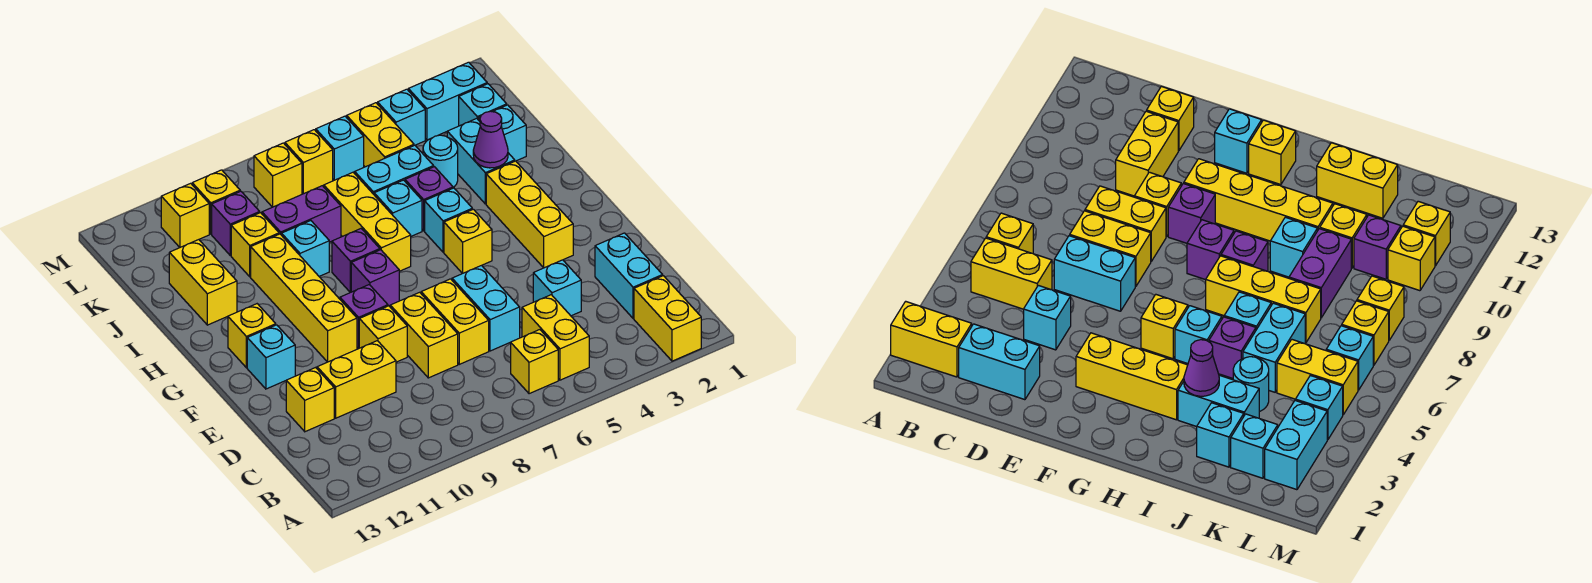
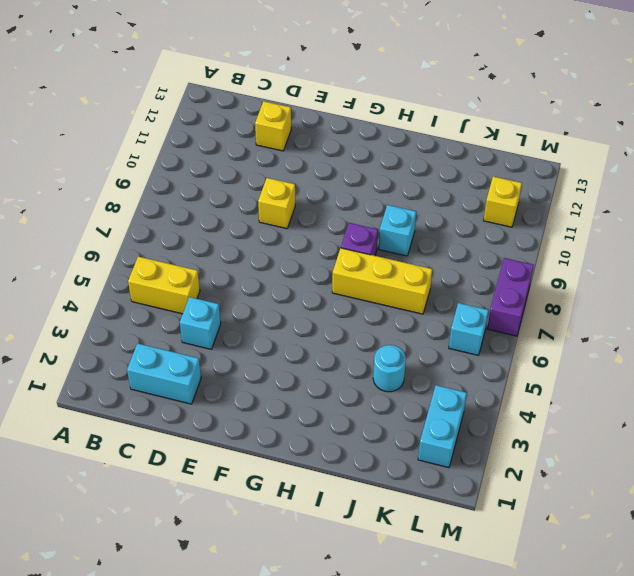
purple brick M7:M8 level 1 -> purple brick J8:J9 level 1
none -> yellow brick A2:B2 level 1
none -> yellow brick B6 level 1
none -> cyan brick D6:E6 level 1
none -> yellow brick D7:E7 level 1

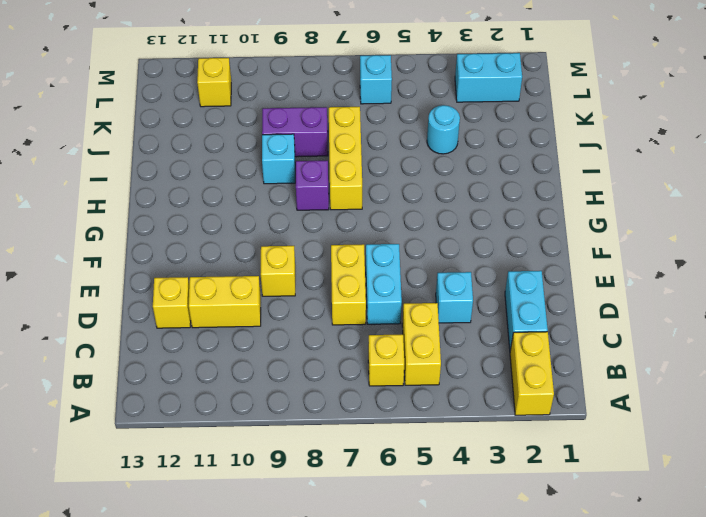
none -> yellow brick D8:E8 level 1
none -> yellow brick F3:H3 level 1
none -> purple brick F9 level 1
none -> yellow brick F10:I10 level 1

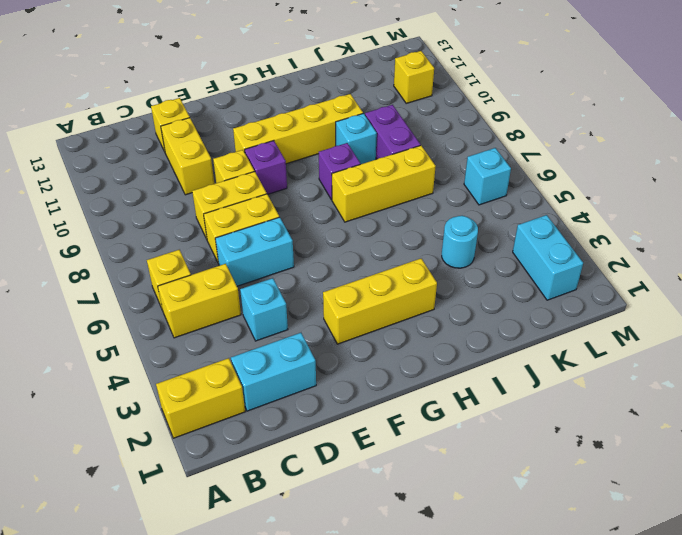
none -> cyan brick F12 level 1
none -> yellow brick G5 level 1
none -> purple brick G8 level 1
none -> yellow brick G12 level 1

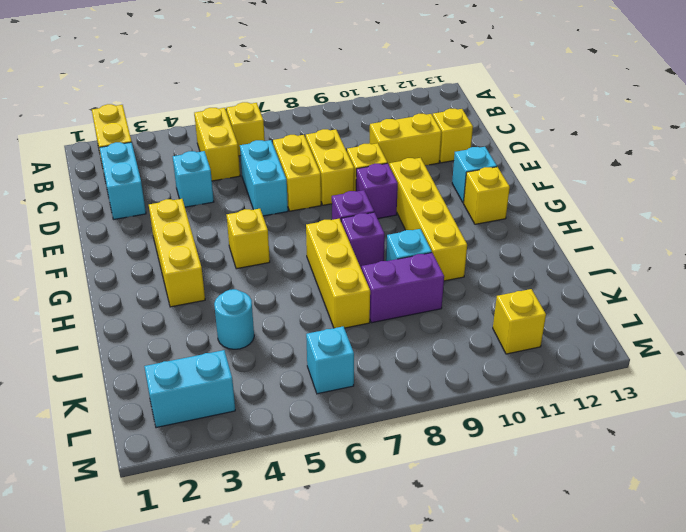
none -> cyan brick H5 level 1
none -> cyan brick I3:J3 level 1
none -> purple brick I5 level 1
none -> cyan brick I6 level 1

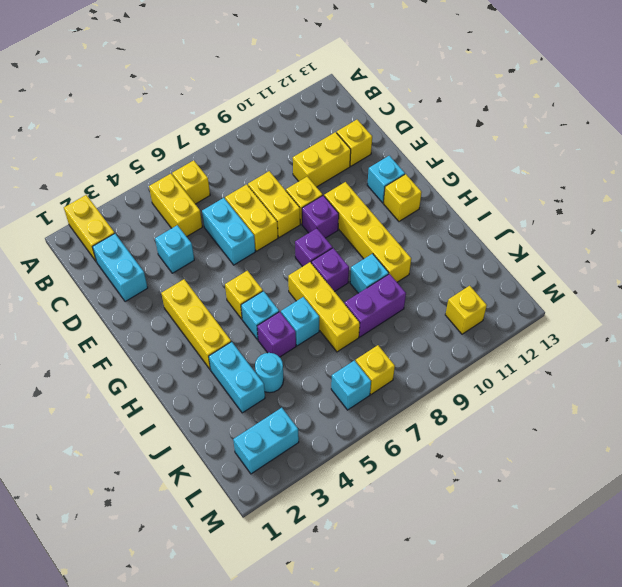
none -> yellow brick I12:J12 level 1
none -> cyan brick J2 level 1
none -> cyan brick J5:J6 level 1
none -> yellow brick J10 level 1

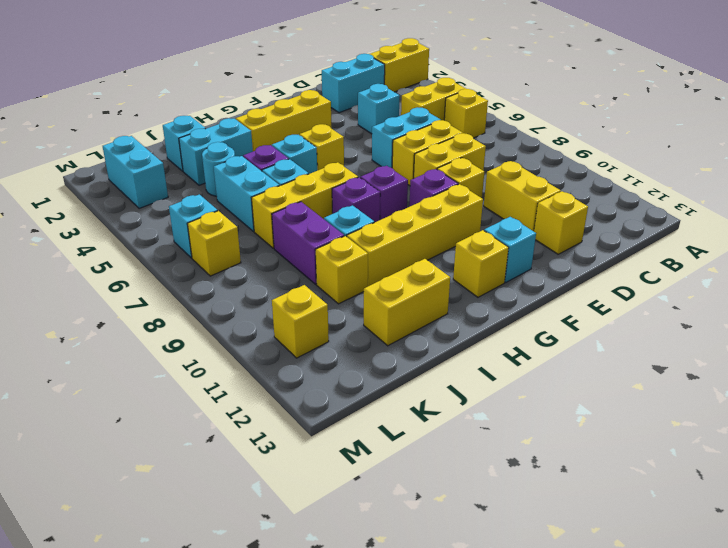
none -> cyan brick K2 level 1
none -> yellow brick K5:L5 level 1
none -> purple brick K10 level 1
none -> cyan brick L4 level 1

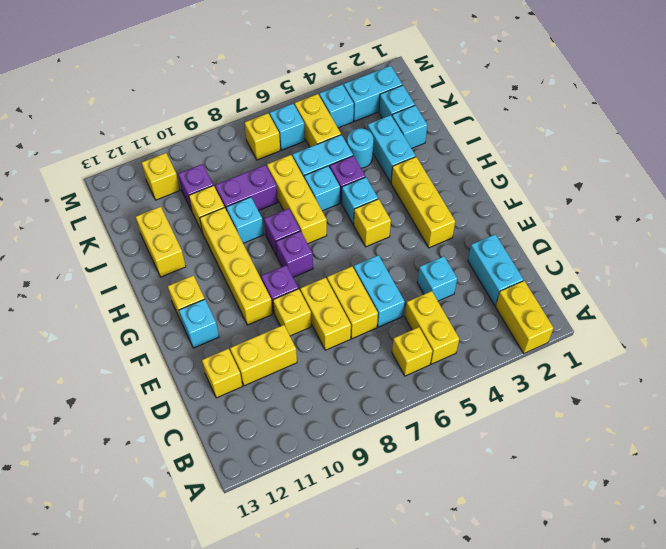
none -> yellow brick L8 level 1
none -> yellow brick L10 level 1
none -> purple cone I3 level 2

